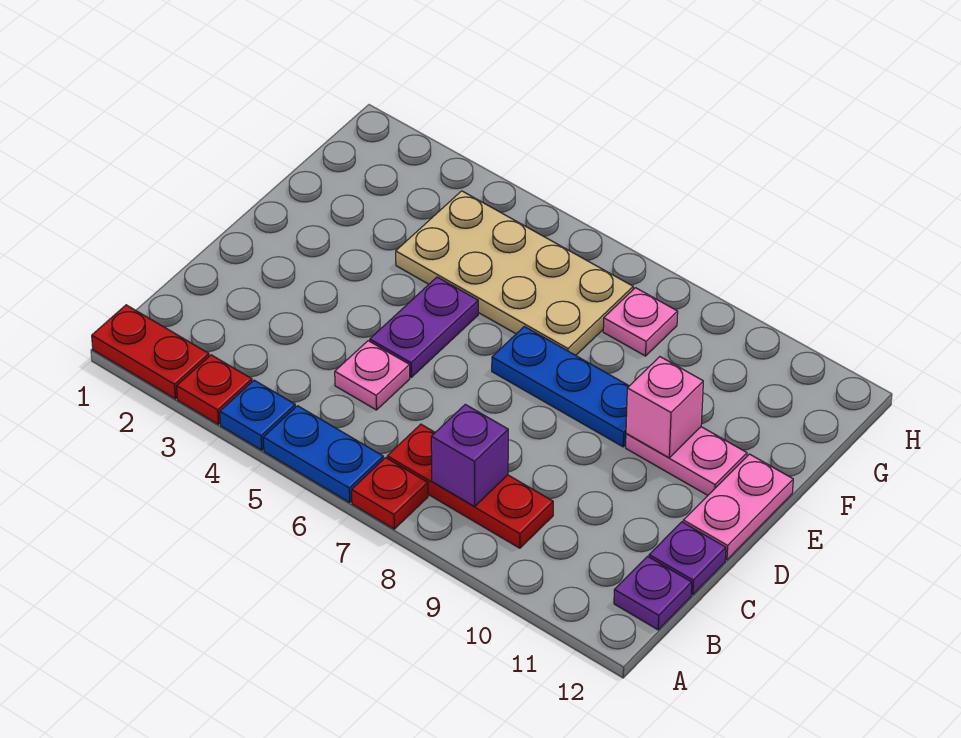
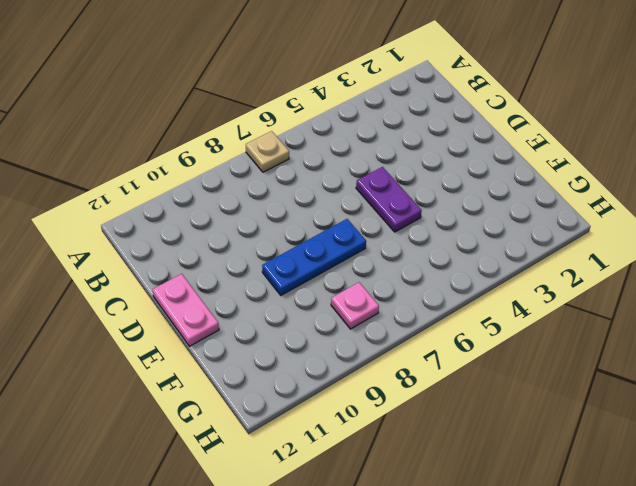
tan plate A7 level 1 -> red plate A7 level 1
none -> red plate A1:A2 level 1
none -> red plate A3 level 1
none -> blue plate A4 level 1

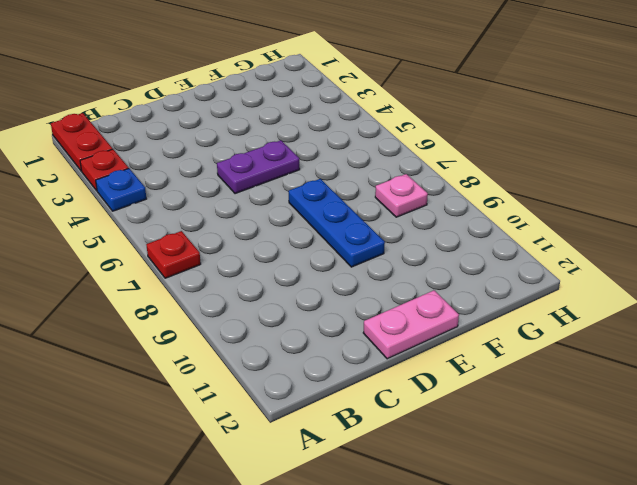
none -> blue plate A5:A6 level 1
none -> red plate B7:B9 level 1
none -> purple plate B12 level 1

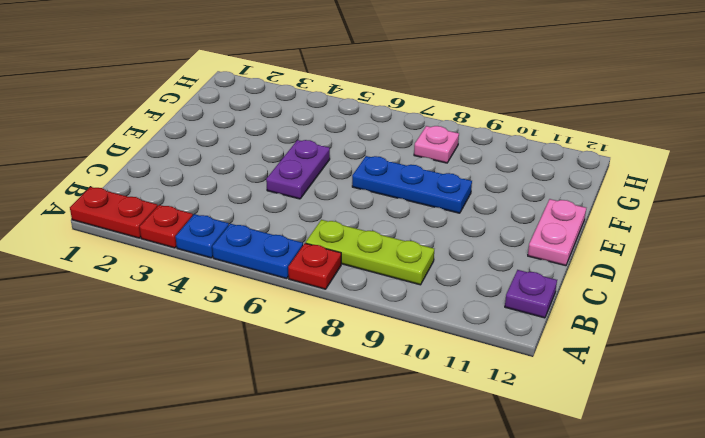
lime plate B7:B9 level 1 -> red plate B7:B9 level 1
none -> pink plate C5 level 1
none -> purple plate C12 level 1
none -> pink plate E10:E11 level 1

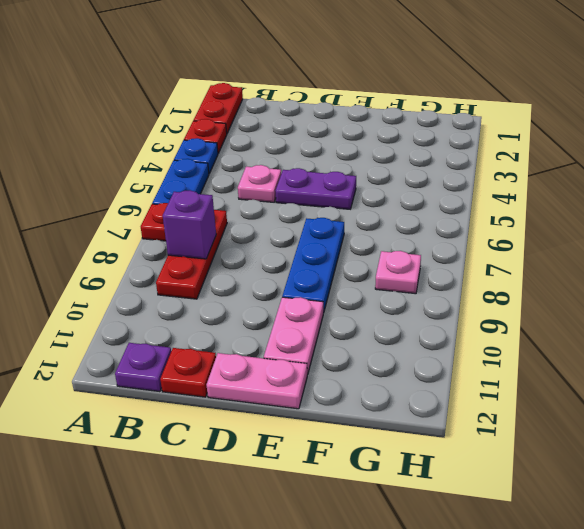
red plate C12 level 1 -> purple plate C12 level 1
none -> tan plate F4:G7 level 1
none -> pink brick E10 level 2

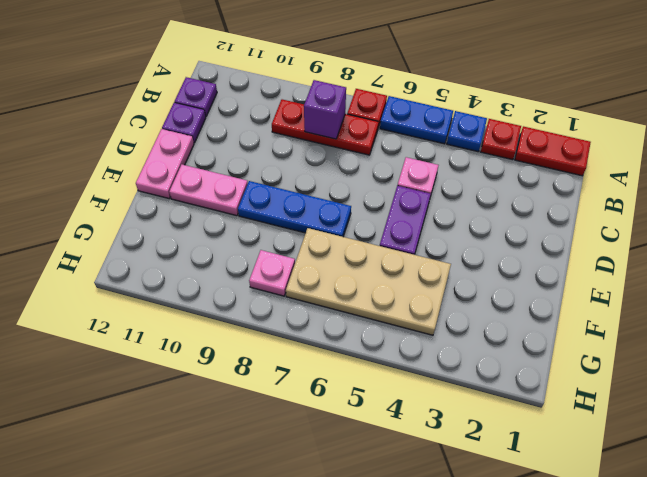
none -> pink brick E10 level 2

